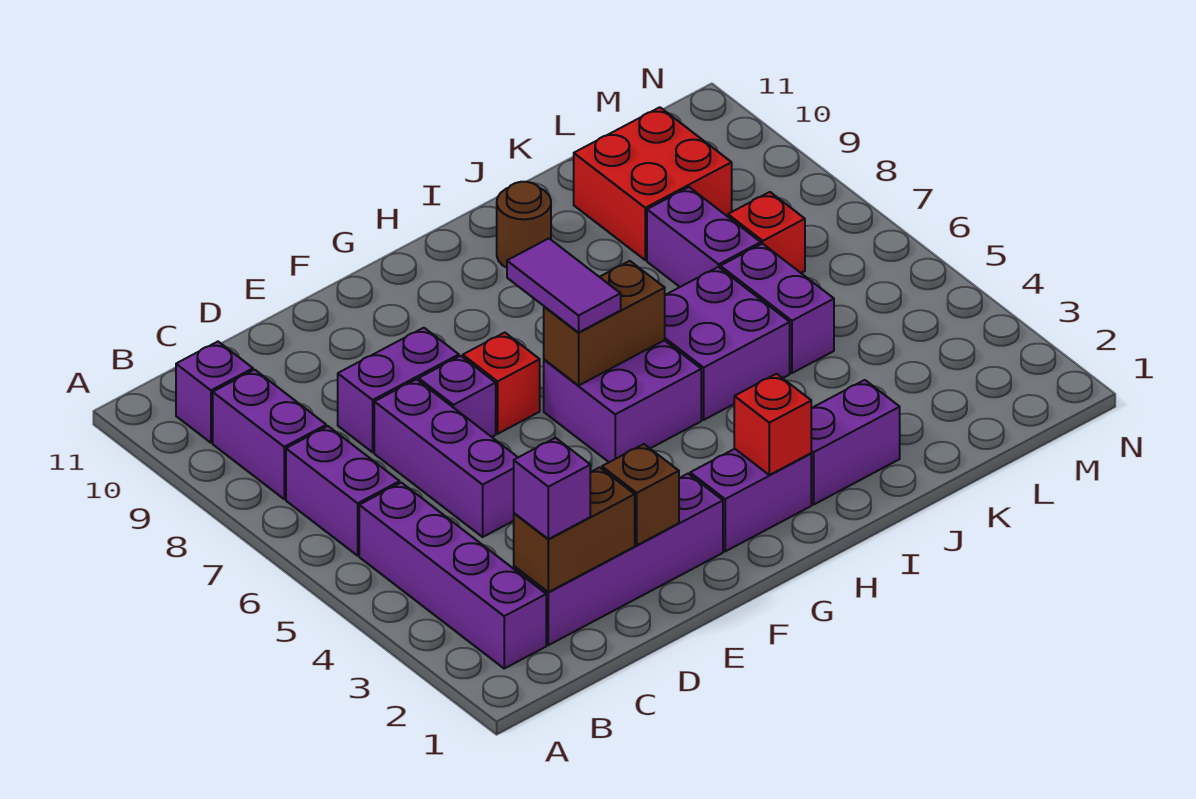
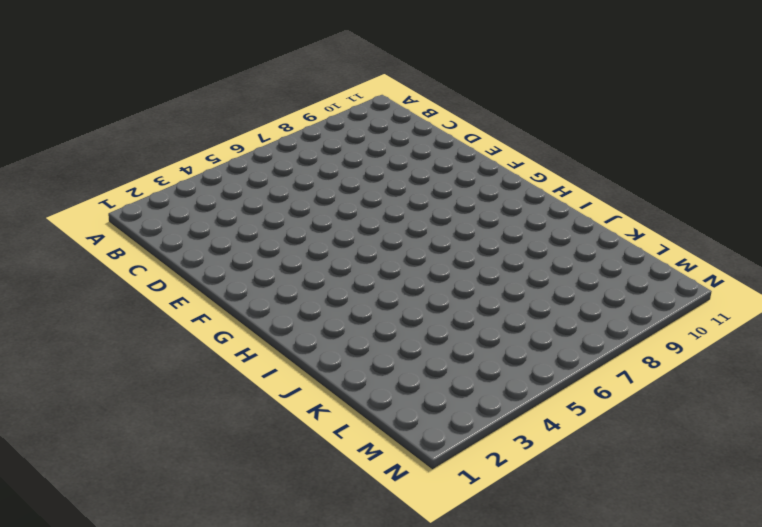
none -> purple brick B2:B5 level 1
none -> purple brick B6:B7 level 1
none -> purple brick B8:B9 level 1

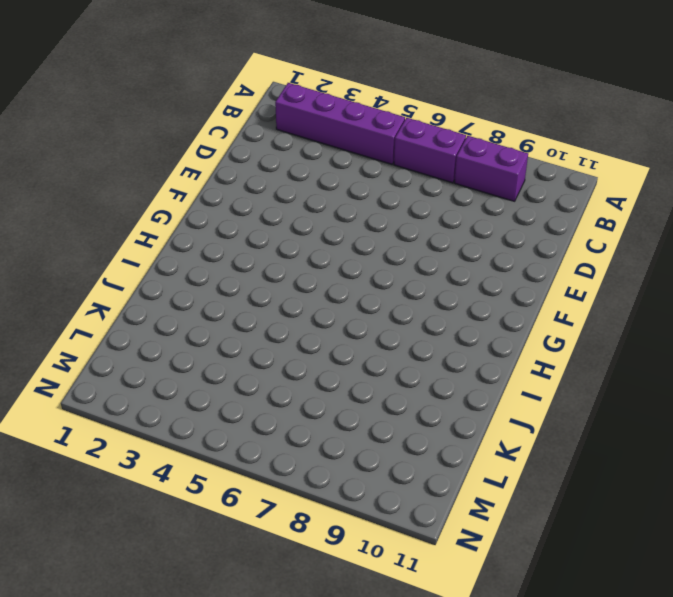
none -> purple brick B10 level 1
none -> purple brick C2:F2 level 1
none -> purple brick D5:D7 level 1

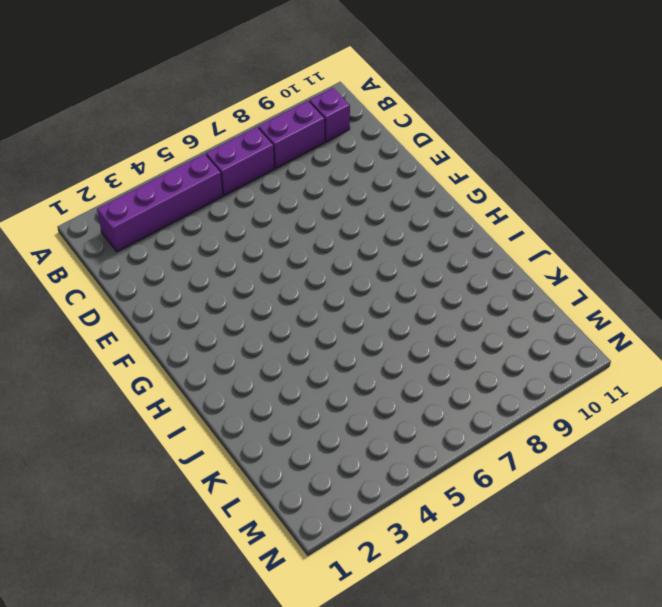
none -> purple brick C2:F2 level 1
none -> purple brick D5:D7 level 1
none -> purple brick D8:E8 level 1

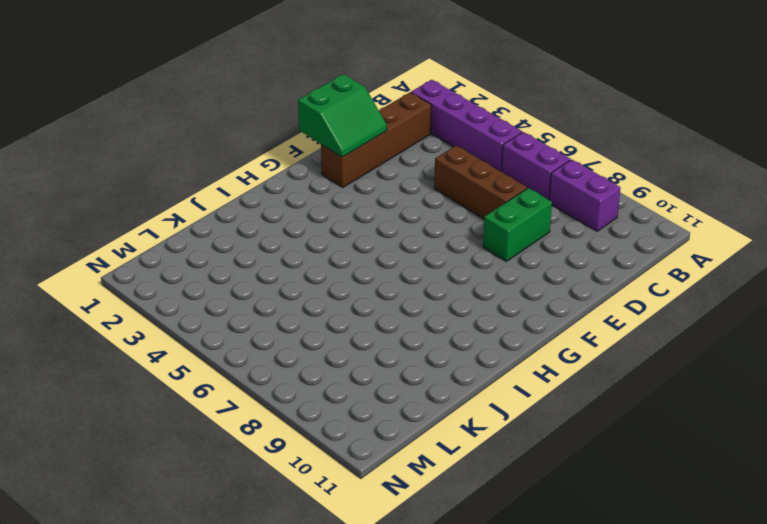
brown brick C2:F2 level 1 -> purple brick C2:F2 level 1
brown brick D5:D7 level 1 -> purple brick D5:D7 level 1
green brick D8:E8 level 1 -> purple brick D8:E8 level 1
green slope E1:F2 level 2 top 1 -> brown brick E2 level 2
none -> purple brick B10 level 1
none -> purple brick E7 level 1
none -> red brick F7 level 1

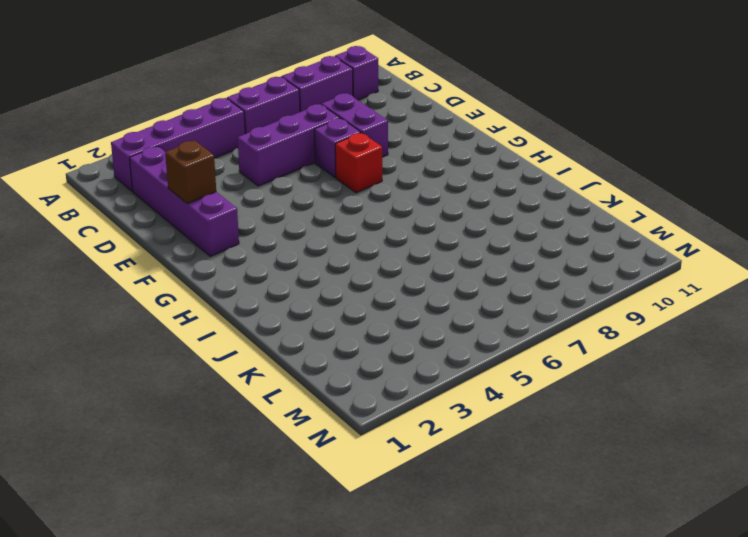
none -> purple brick G2:H2 level 1
none -> purple brick G5:H6 level 1
none -> purple brick I2:J2 level 1

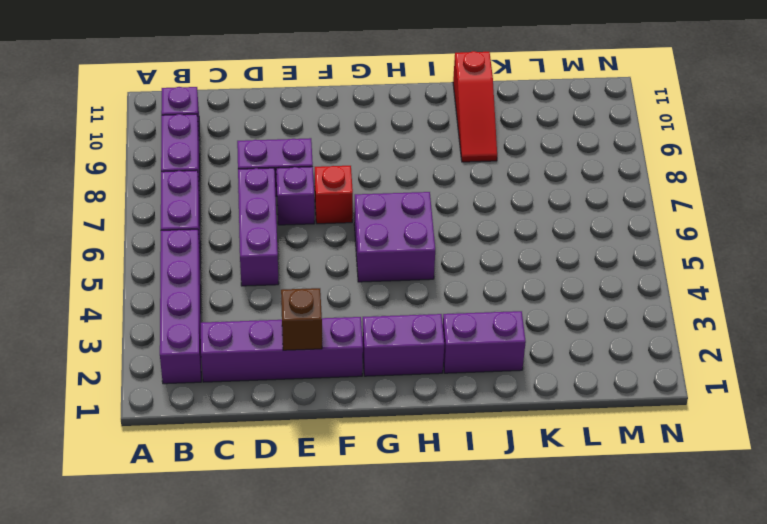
red slope J9:J11 level 1 top 11 -> none
none -> purple brick I5:J6 level 1
none -> brown round brick I10 level 1
none -> purple brick K5:K6 level 1

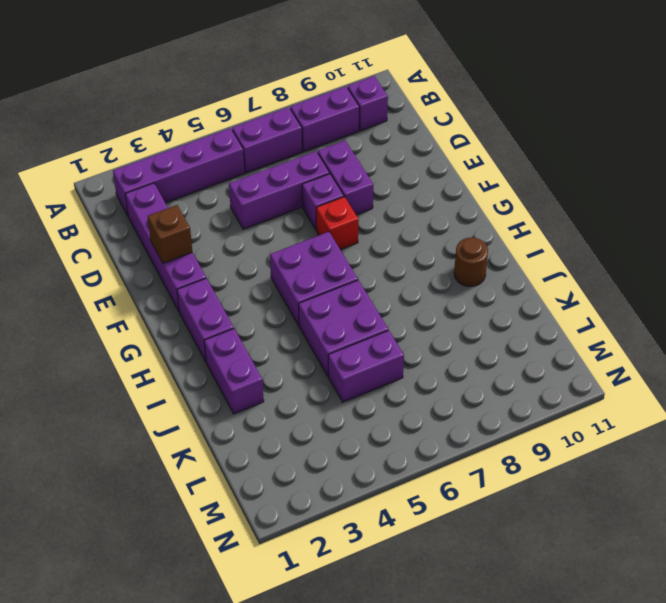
none -> purple brick K7:K8 level 1
none -> red brick K9:L10 level 1
none -> red brick L7 level 1

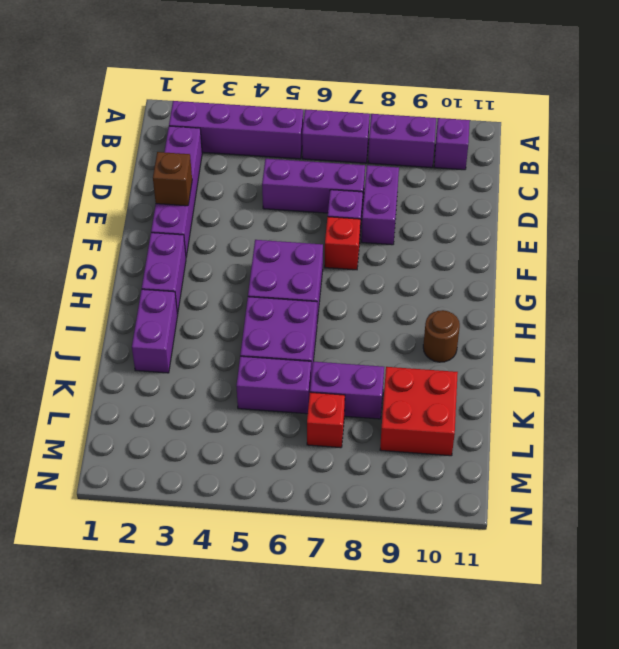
none -> brown brick C2:D2 level 2
none -> brown brick G6:H6 level 2
none -> red brick H2 level 2

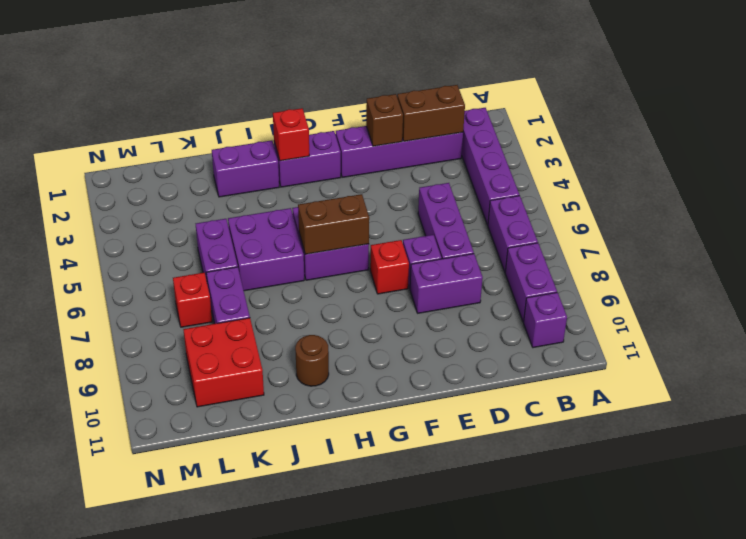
none -> purple brick C2 level 3
none -> purple tile G6:G7 level 3

